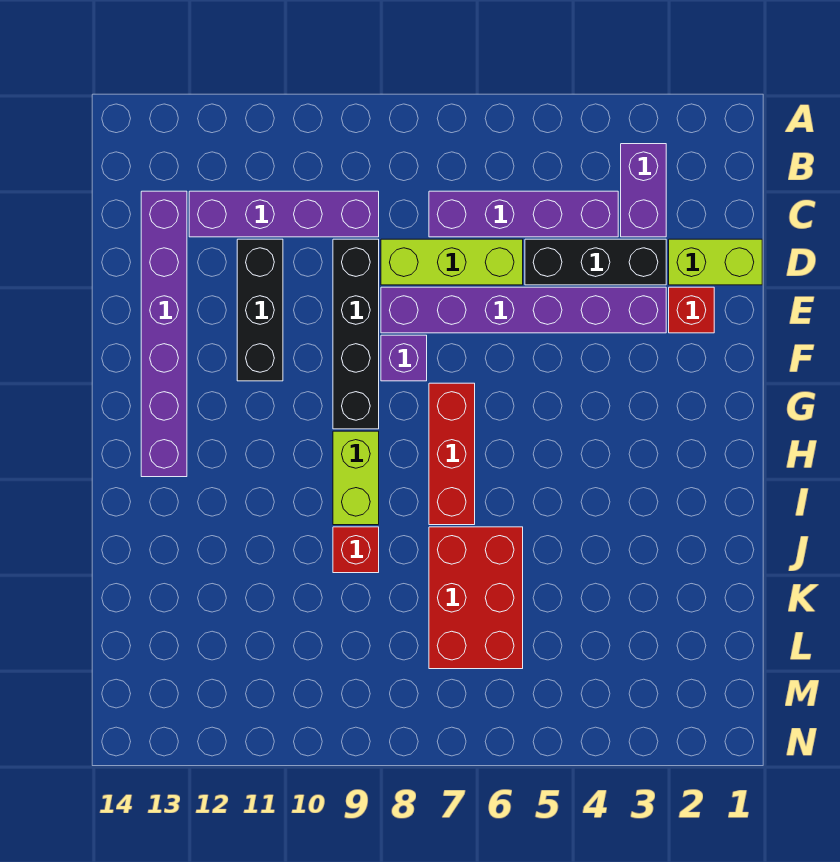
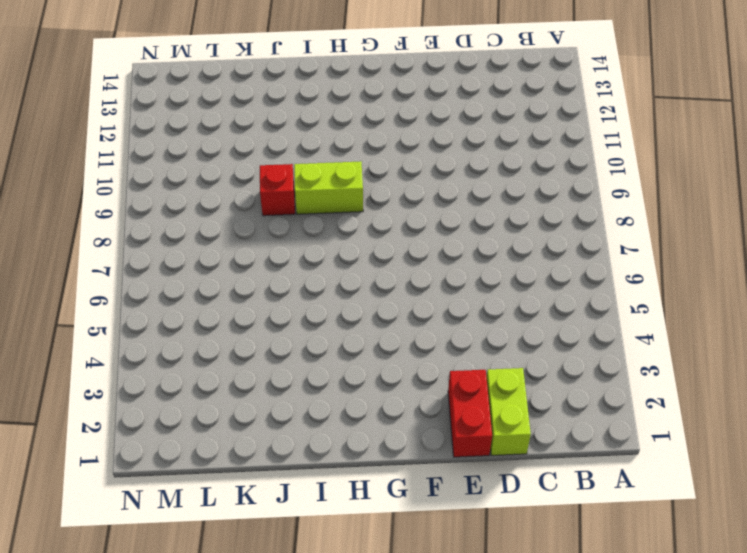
red brick E1:E2 level 1 -> red brick E2 level 1
none -> purple brick B3:C3 level 1
none -> purple brick C4:C7 level 1
none -> purple brick C9:C12 level 1

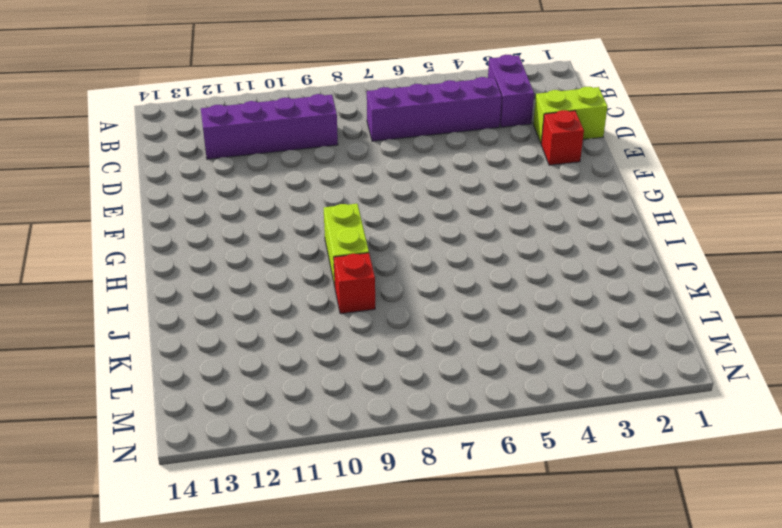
none -> purple brick C13:H13 level 1
none -> black brick D3:D5 level 1
none -> lime brick D6:D8 level 1

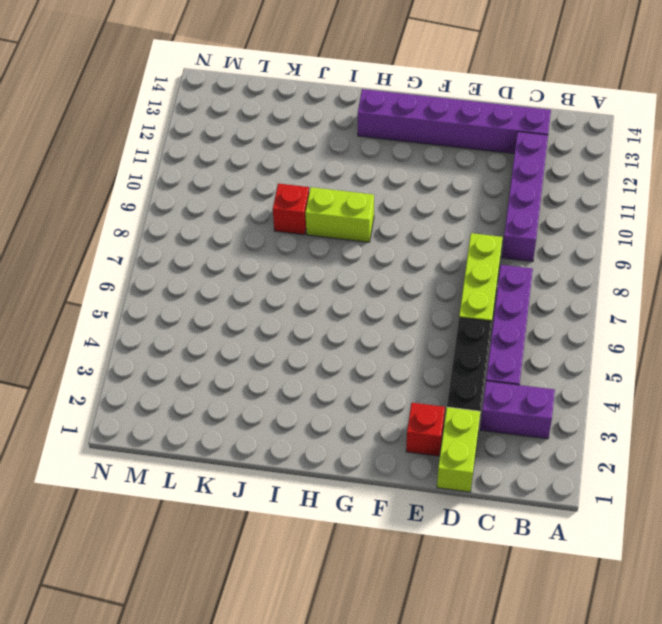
none -> black brick D9:G9 level 1
none -> black brick D11:F11 level 1
none -> purple brick E3:E8 level 1

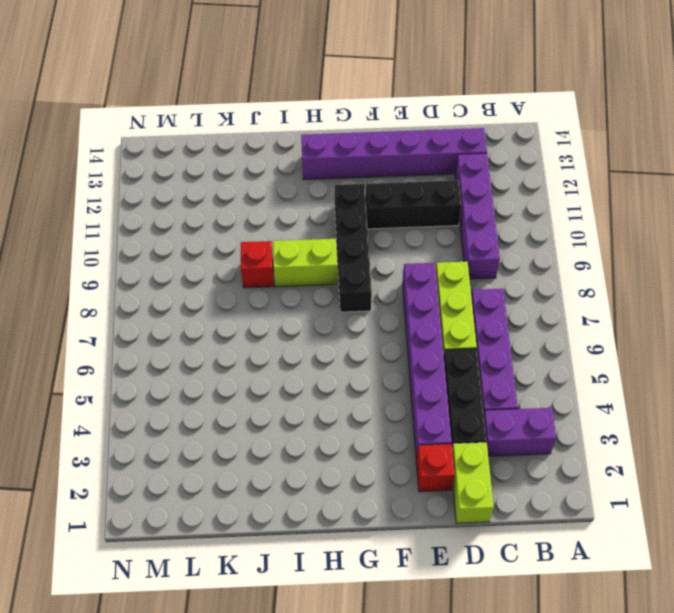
black brick G8:G11 level 1 -> black brick D9:G9 level 1
none -> purple brick F8 level 1
none -> red brick G7:I7 level 1
none -> red brick J6:L7 level 1

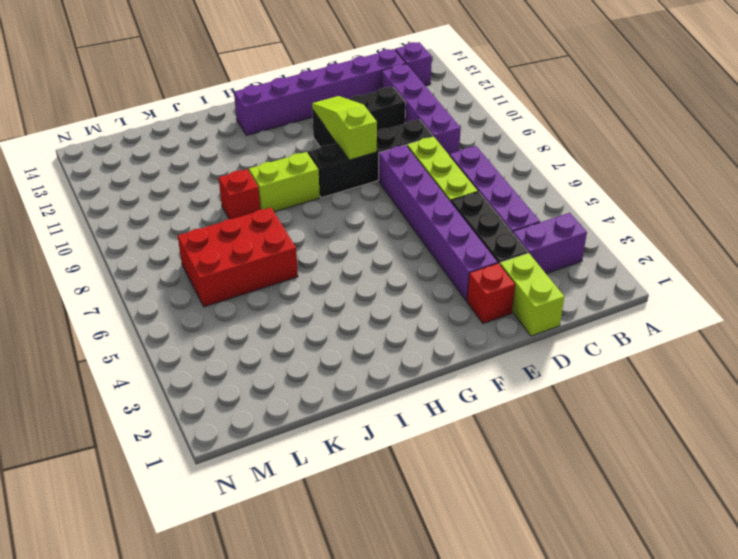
purple brick B13 level 1 -> purple brick F8 level 1
lime slope F9:F11 level 2 top 9 -> none
none -> red brick G7:I7 level 1

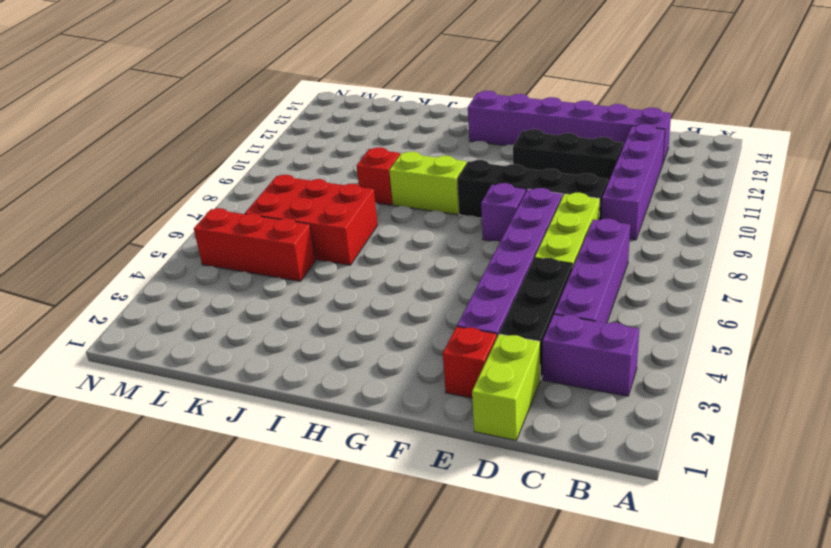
red brick K5:M5 level 1 -> red brick G7:I7 level 1

